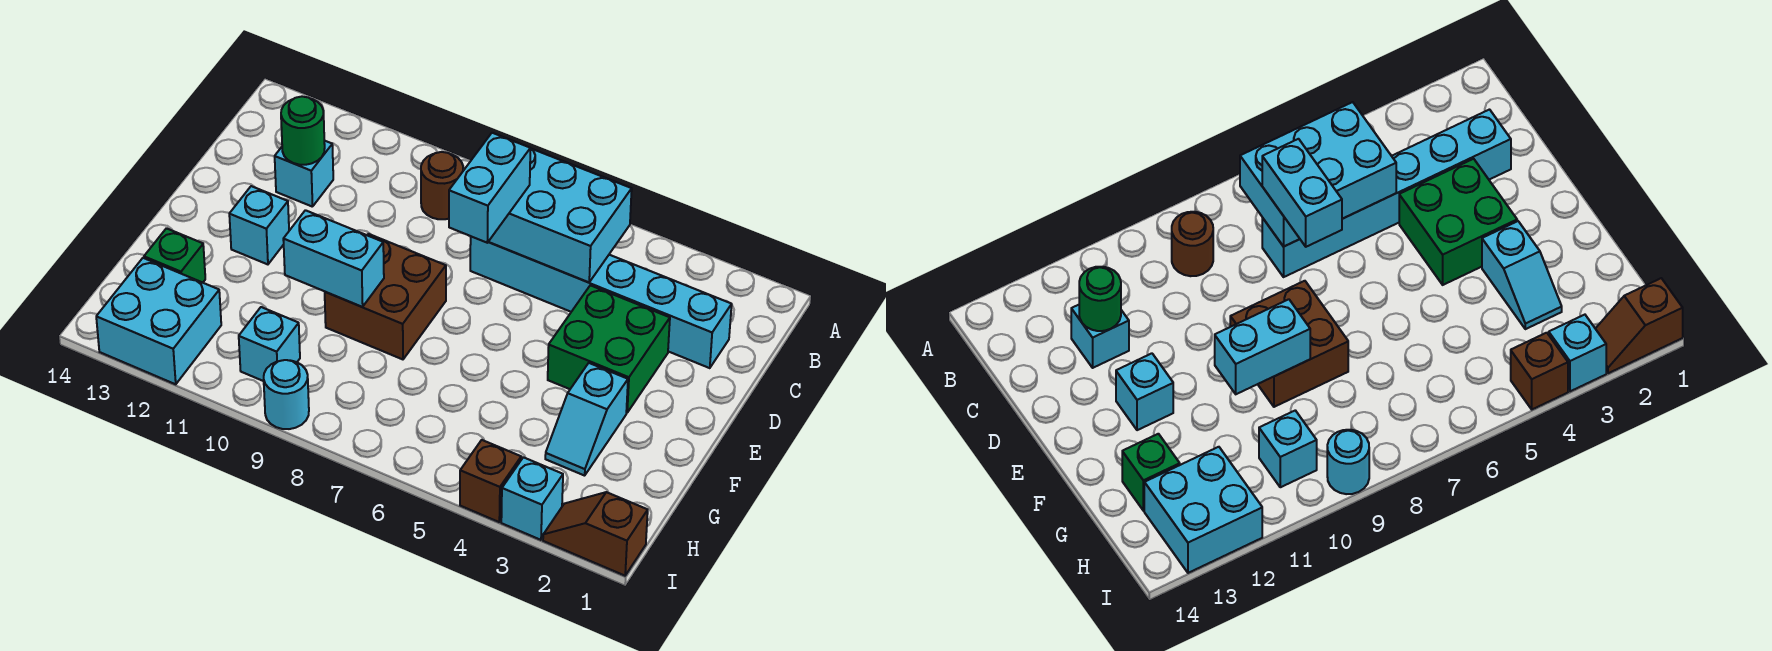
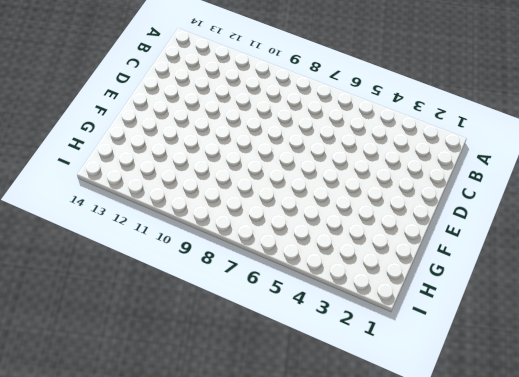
none -> brown round brick B9 level 1
none -> cyan brick C2:C7 level 1
none -> cyan brick C12 level 1

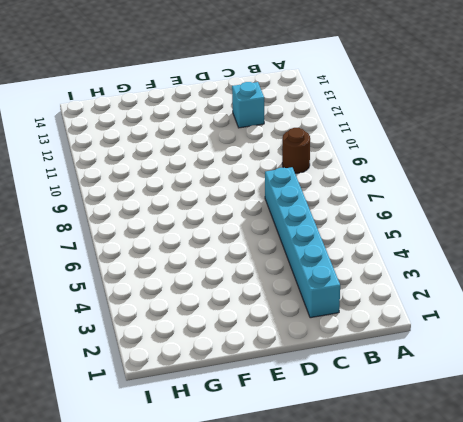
none -> green brick D3:E4 level 1
none -> brown brick E8:F9 level 1
none -> cyan brick E12 level 1

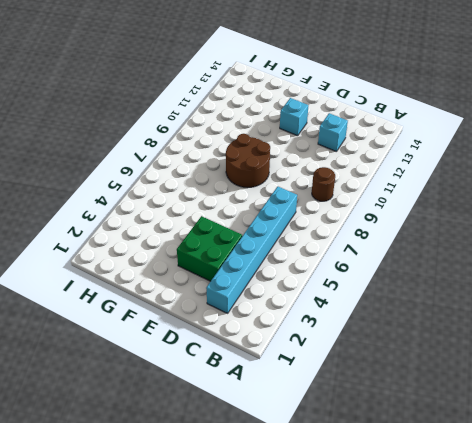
brown round brick E8:F9 level 1 -> brown brick E8:F9 level 1
none -> cyan slope F3:G3 level 1 top F
none -> green brick G13 level 1
none -> cyan brick H10 level 1

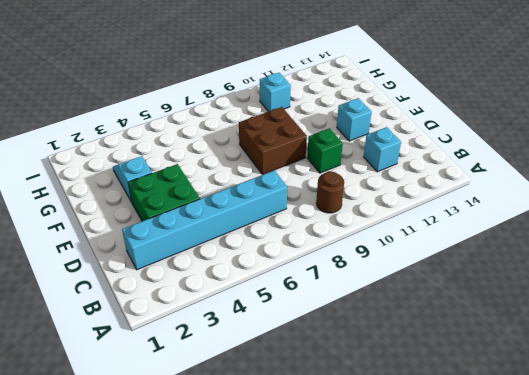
green brick D10 level 1 -> green brick G13 level 1
none -> cyan brick H12:I13 level 1
none -> brown slope I1:I2 level 1 top 1
none -> cyan brick I3 level 1

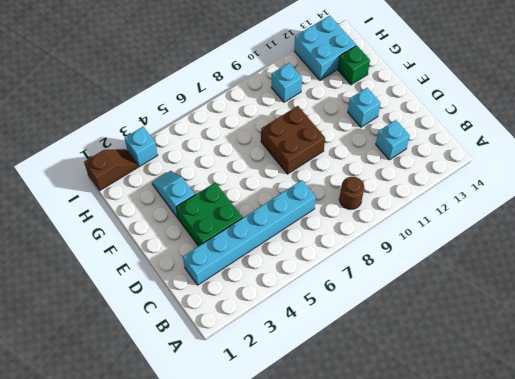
none -> brown brick I4 level 1
none -> cyan round brick I9 level 1
none -> cyan brick B5:C7 level 2

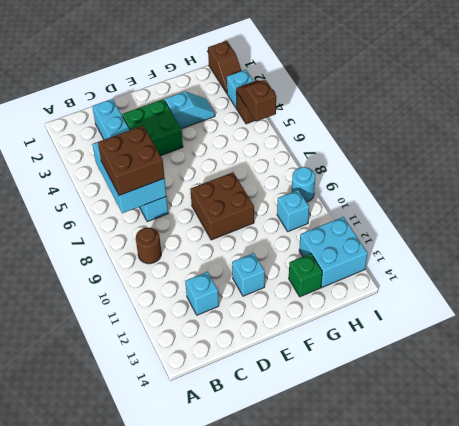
brown brick B6:C7 level 3 -> cyan brick C7:D7 level 3
brown slope I4:I5 level 2 top 5 -> none
none -> green round brick C12 level 2
none -> cyan brick F9:F10 level 2

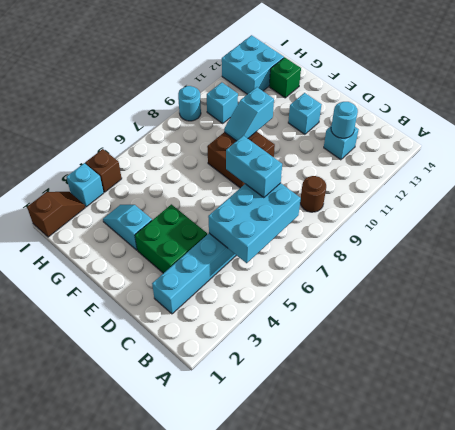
cyan round brick C12 level 2 -> green round brick C12 level 2
cyan slope F9:F10 level 2 top 10 -> cyan brick F9:F10 level 2

